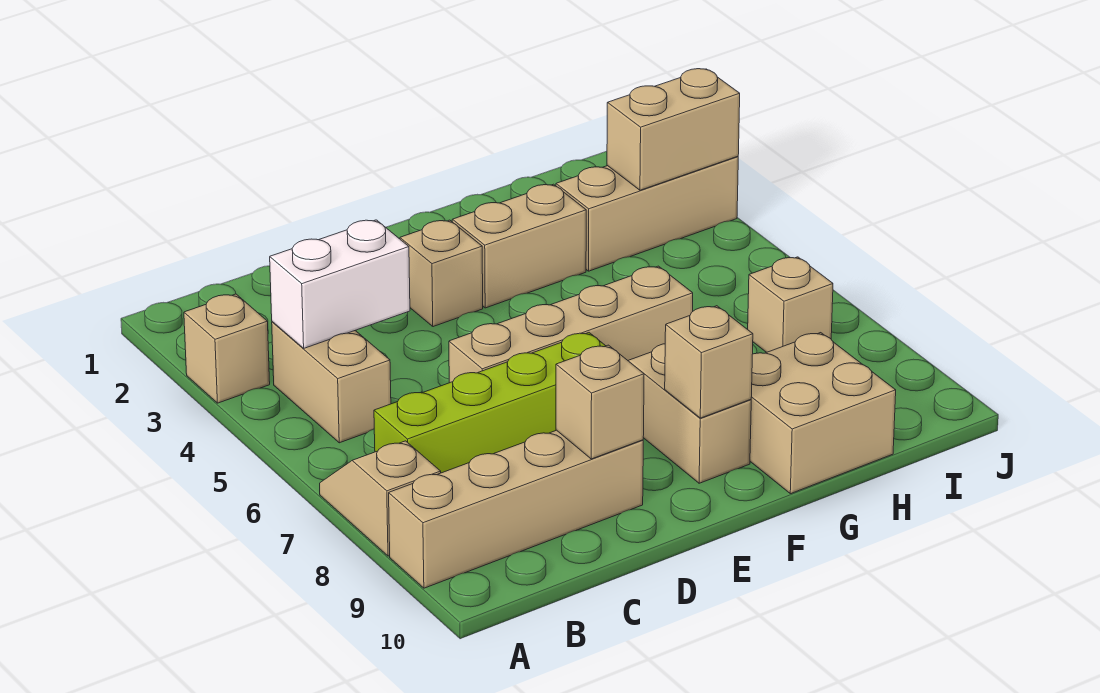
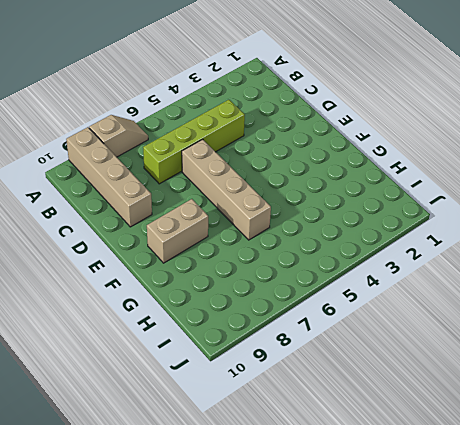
lime brick C4:C7 level 1 -> lime brick B7:E7 level 1
none -> tan brick A3 level 1
none -> tan brick B4:B5 level 1
none -> tan brick E3 level 1

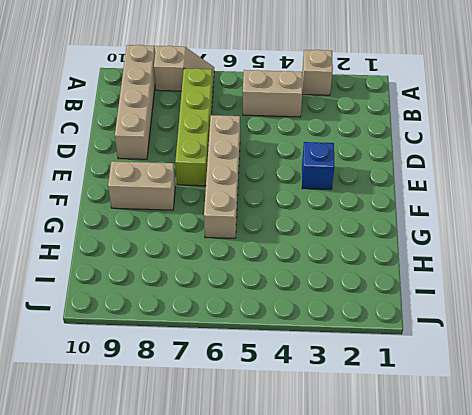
blue brick E3 level 1 -> tan brick E3 level 1
none -> tan brick F3:G3 level 1
none -> tan brick G9:H10 level 1
none -> tan brick H3:J3 level 1

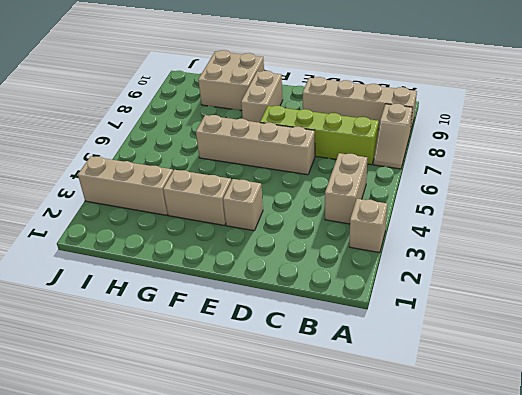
none -> tan brick I7 level 1
none -> white brick B4:C4 level 2
none -> tan brick D9 level 2

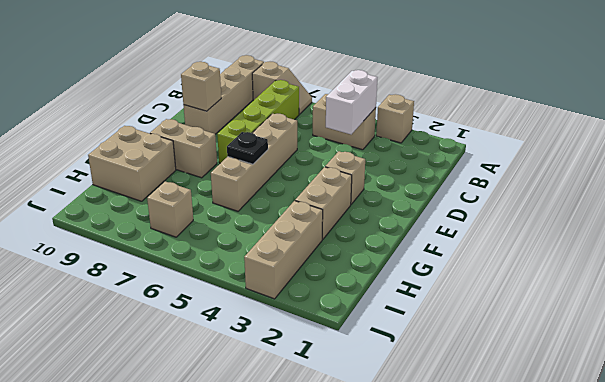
black plate F6 level 2 -> none
none -> tan brick F9 level 2
none -> tan brick I3:J3 level 2

